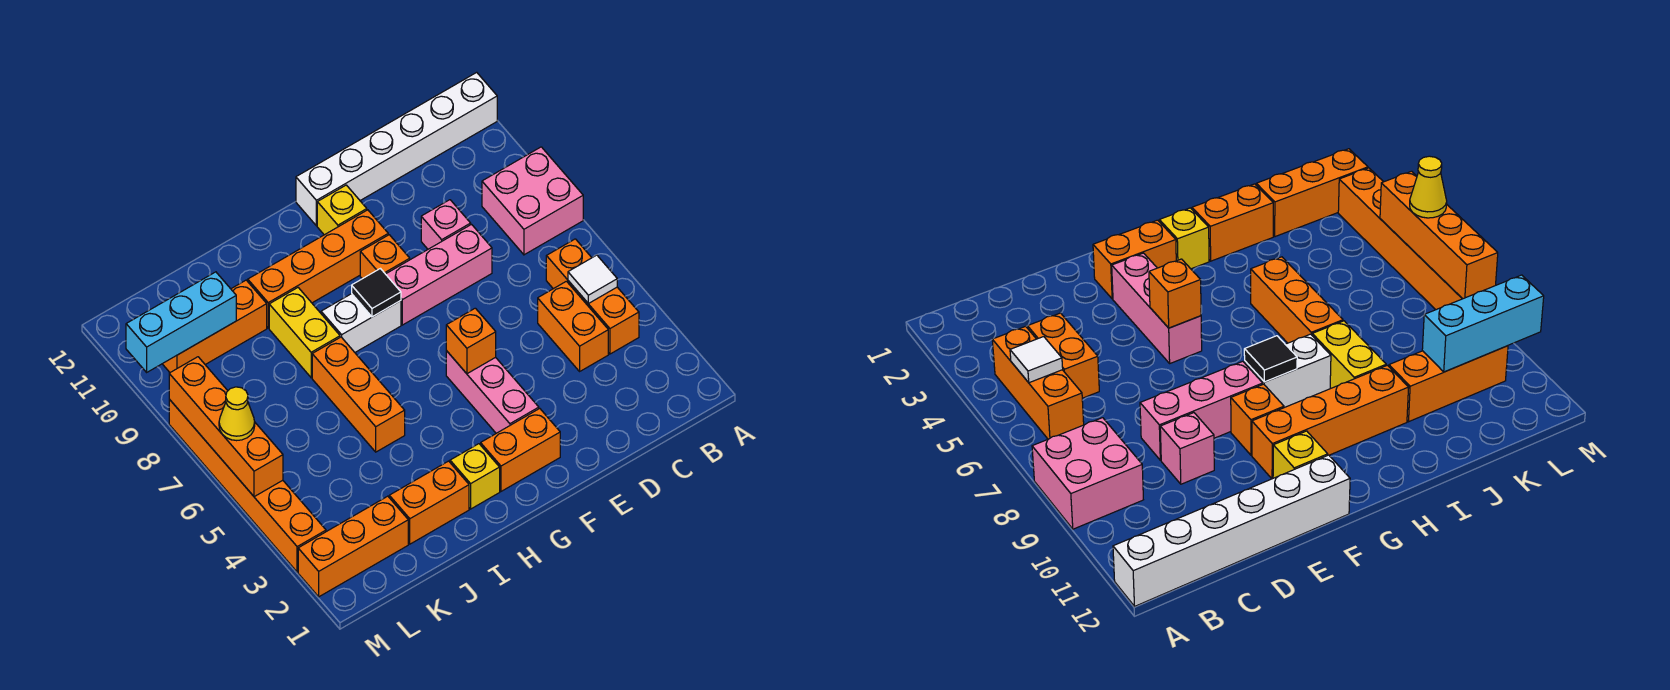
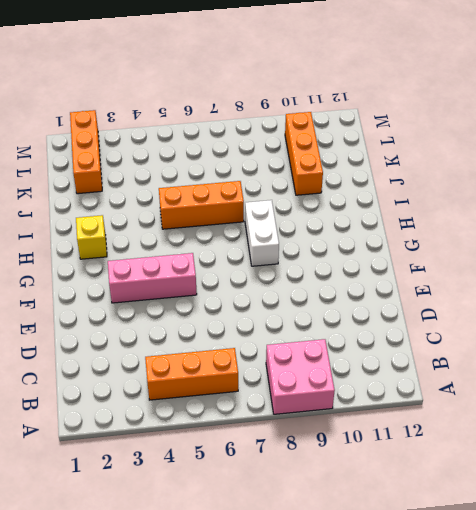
none -> white brick A12:F12 level 1
none -> orange brick C4:C5 level 1
none -> pink brick D8:F8 level 1

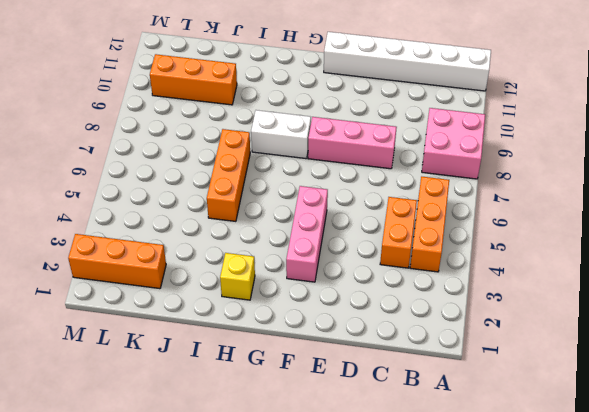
none -> pink brick D9 level 1
none -> orange brick F2:G2 level 1
none -> orange brick F9 level 1

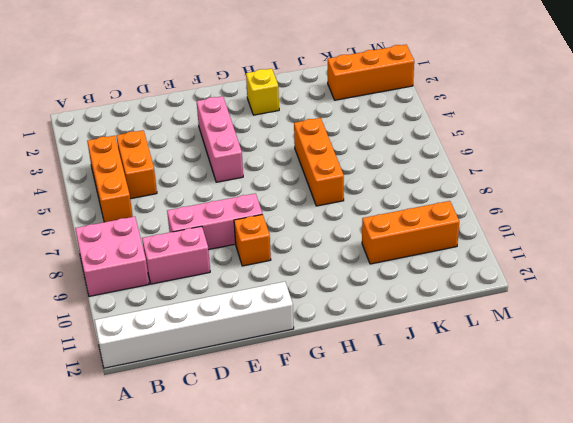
pink brick C9:D9 level 1 -> pink brick D9 level 1
none -> orange brick F2:G2 level 1
none -> orange brick F10:I10 level 1
none -> yellow brick F11 level 1

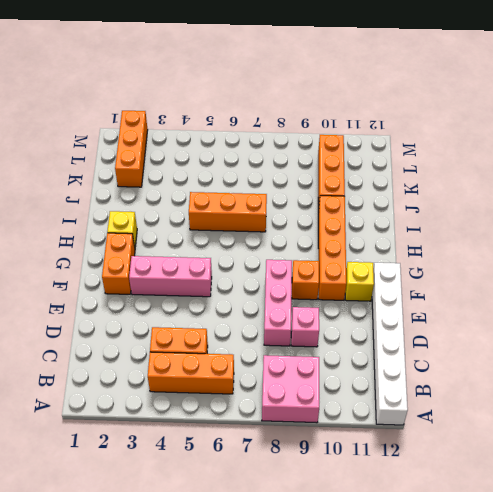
none -> white brick G8:H8 level 1
none -> orange brick I2:J2 level 1
none -> yellow brick I8:I9 level 1

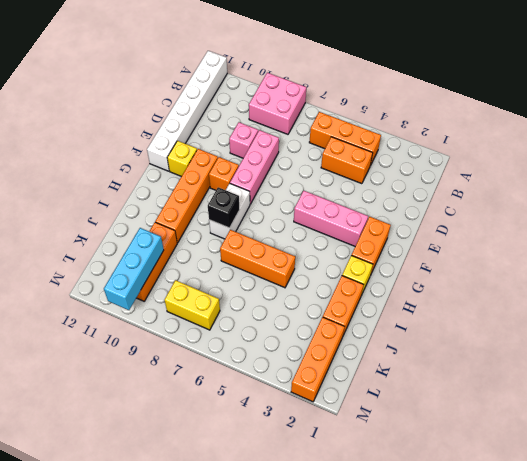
black brick H8 level 2 -> none
yellow brick L7:L8 level 1 -> yellow brick I8:I9 level 1
none -> orange brick M3:M8 level 1
none -> white tile B5 level 2
none -> orange brick F5 level 2

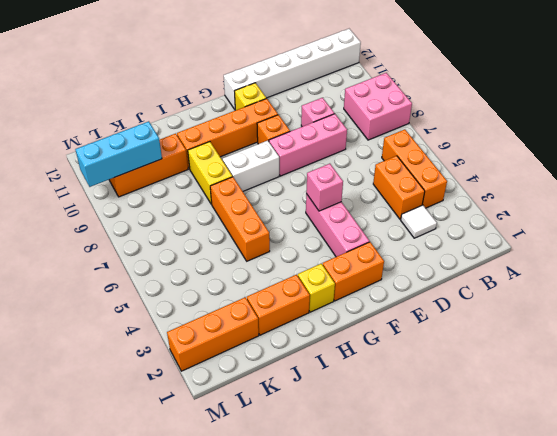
white tile C3 level 1 -> white tile B5 level 2
pink brick F5 level 2 -> orange brick F5 level 2
none -> orange brick M3:M8 level 1
none -> black tile G8 level 2
none -> orange brick M5:M8 level 2

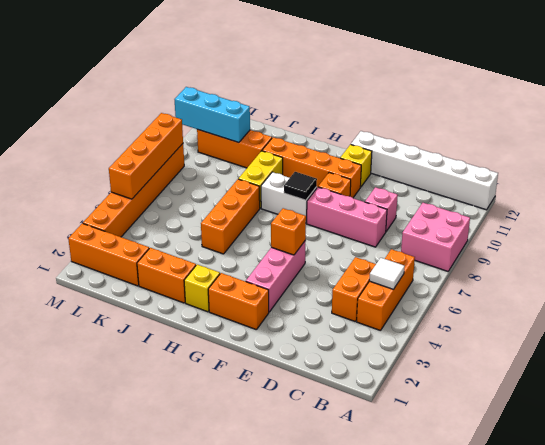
none -> yellow cone M6 level 3

